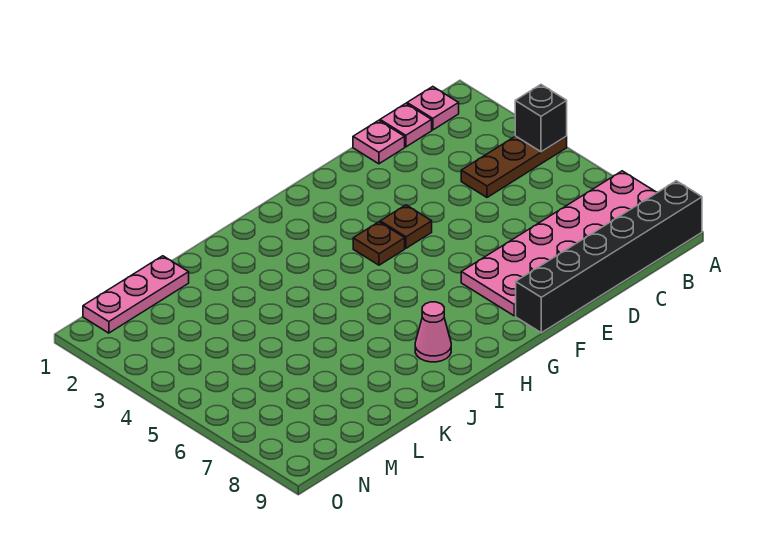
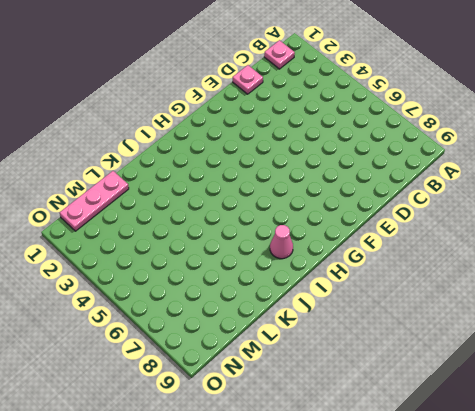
none -> brown plate A4:C4 level 1
none -> pink plate A7:F8 level 1

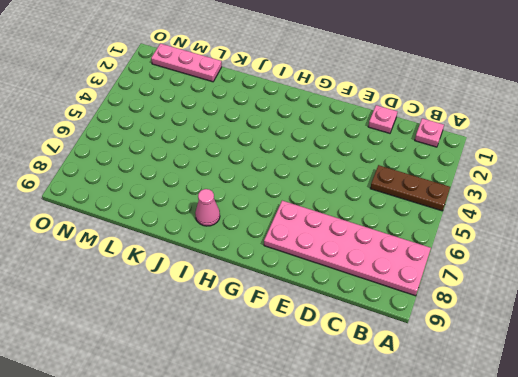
none -> black brick A9:F9 level 1
none -> pink plate C1 level 1

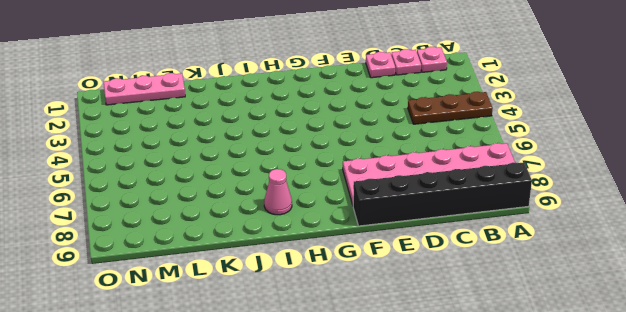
none -> brown plate F4 level 1
none -> brown plate G4 level 1

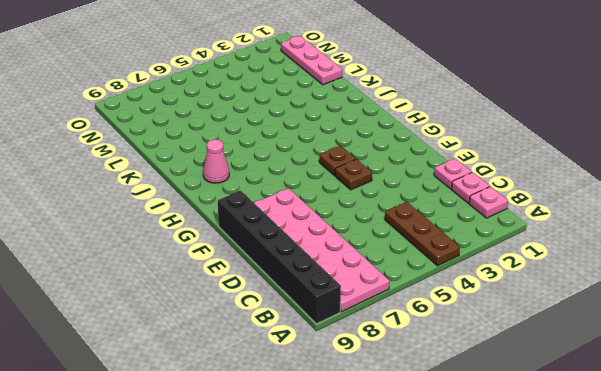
none -> black brick A4 level 2

